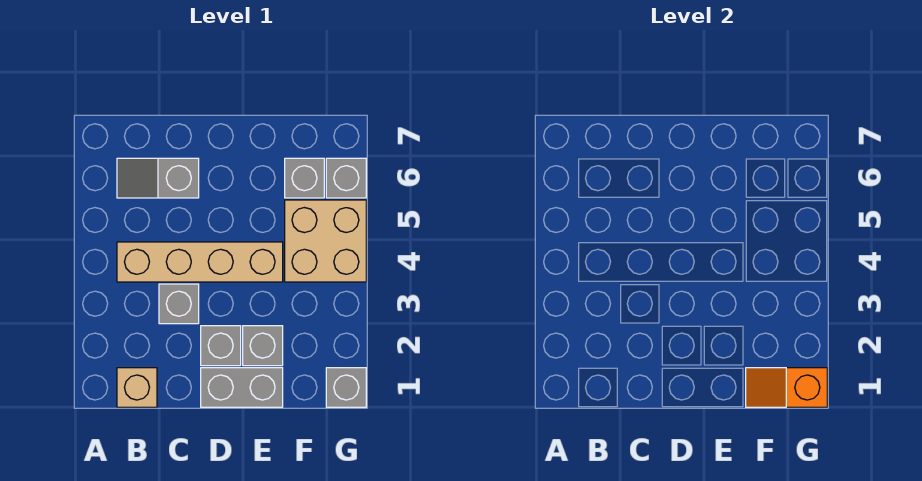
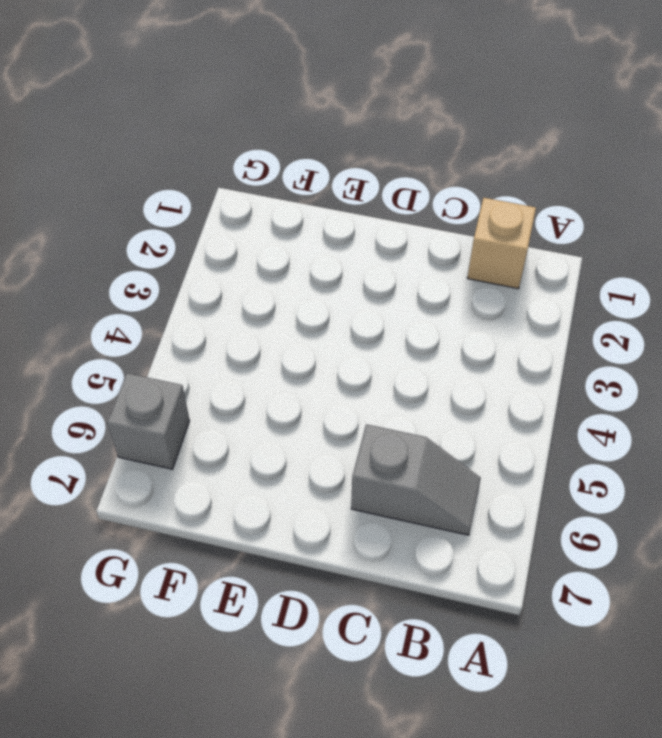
none -> tan brick B4:E4 level 1
none -> grey brick C3 level 1
none -> grey brick D1:E1 level 1

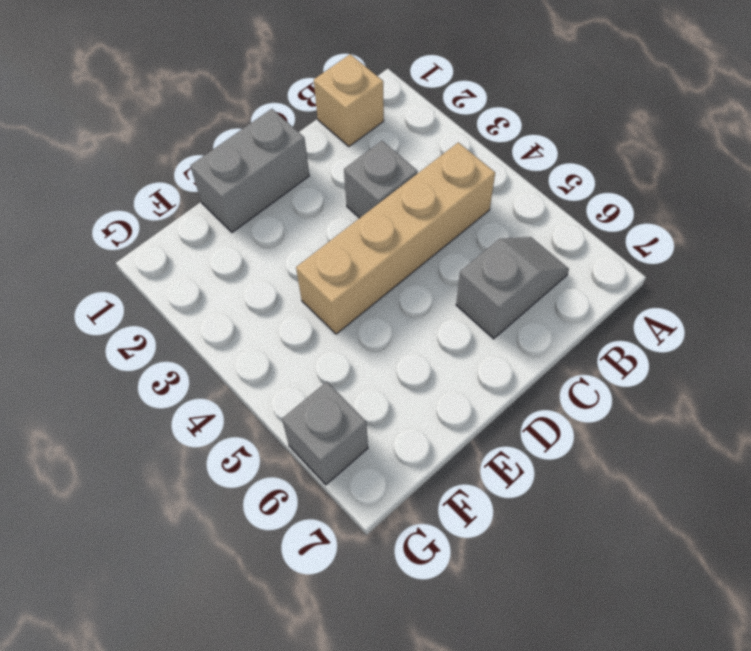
none -> grey brick D2 level 1
none -> grey brick E2 level 1
none -> tan brick F4:G5 level 1

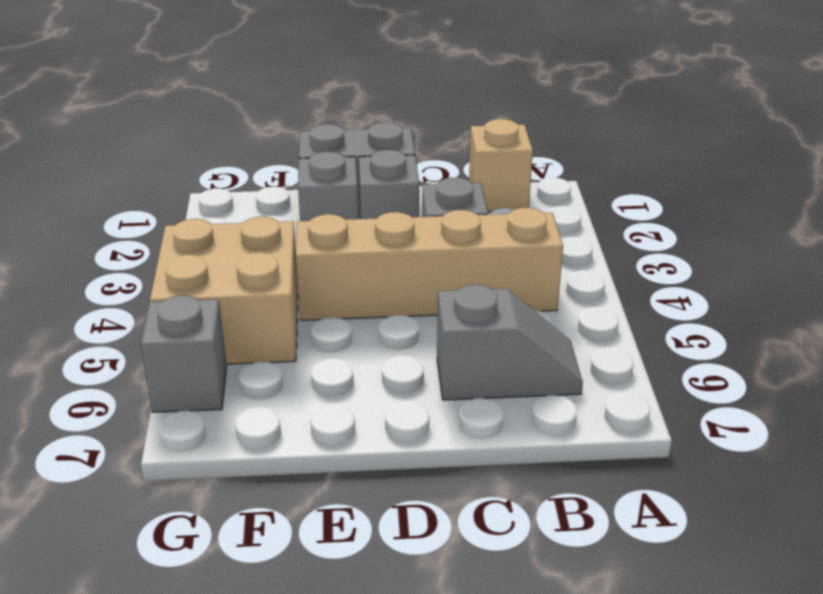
none -> grey brick F6 level 1
none -> grey brick G1 level 1
none -> orange slope F1:G1 level 2 top G

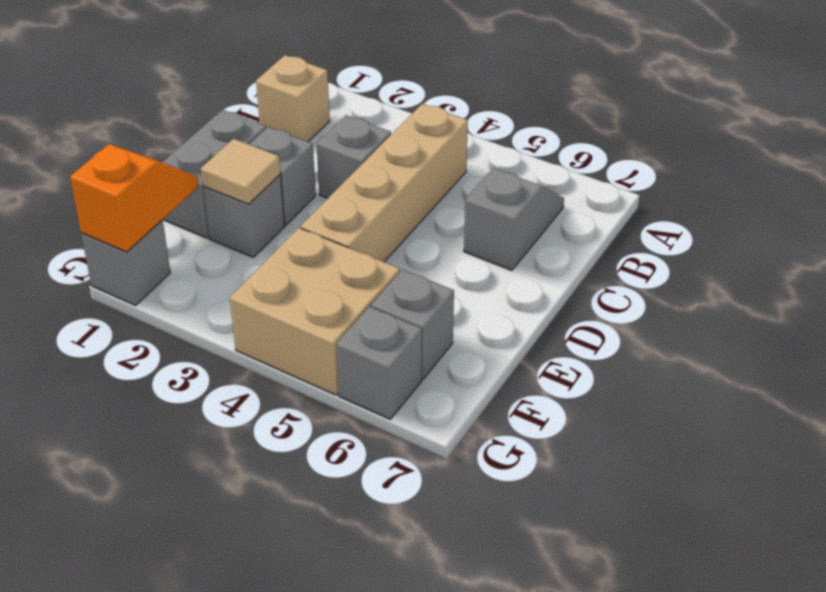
tan tile E2 level 2 -> none

